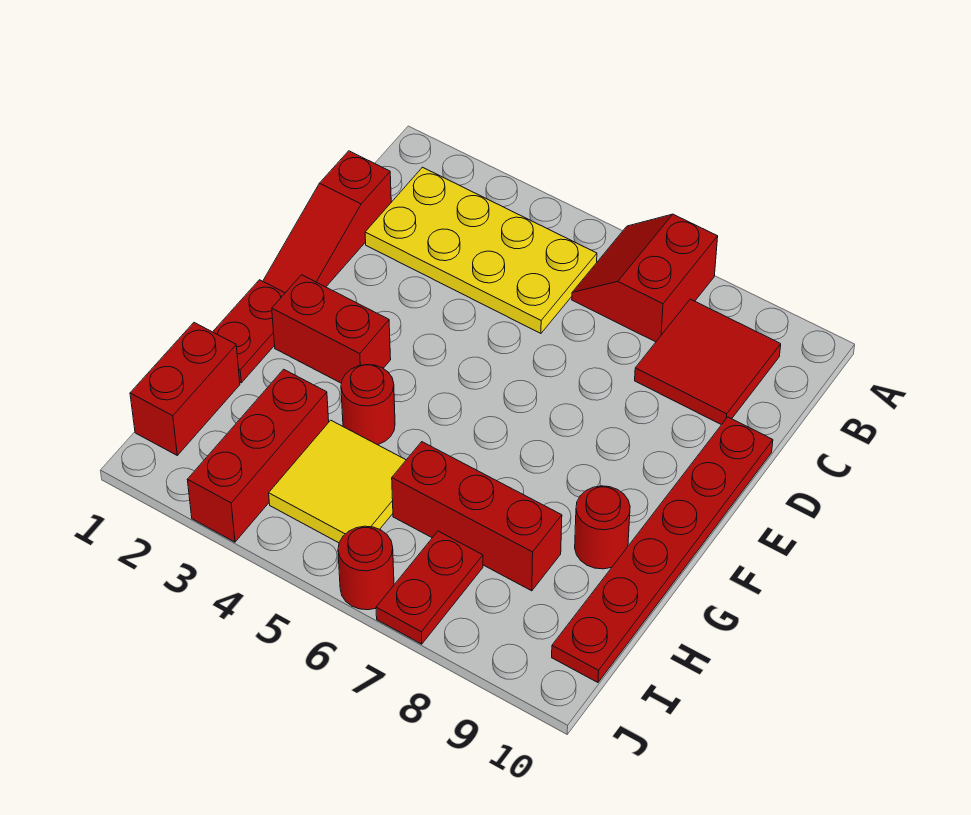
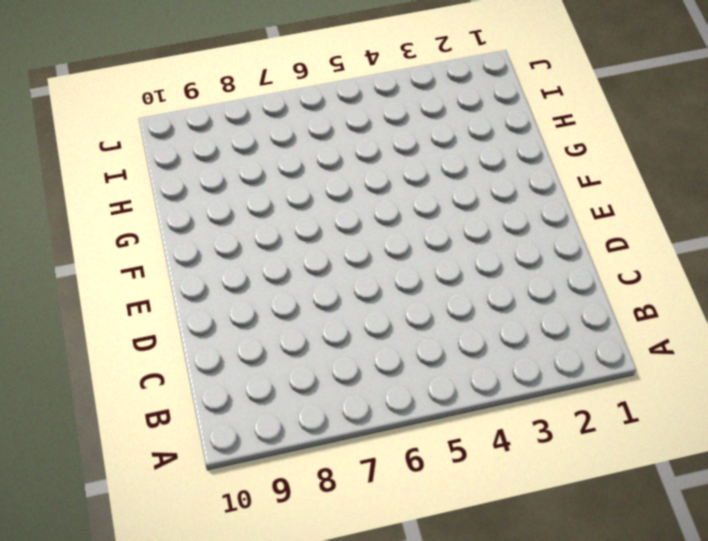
none -> red slope A6:B7 level 1 top 7
none -> yellow plate B2:C5 level 1
none -> red tile B8:C9 level 1

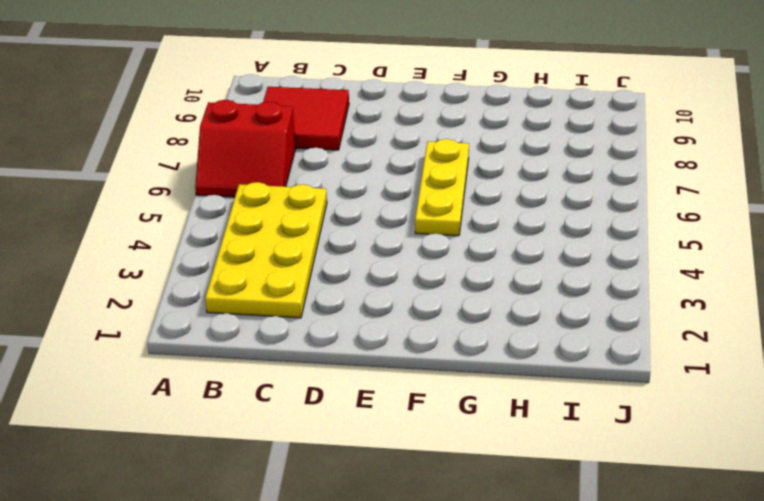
yellow plate F5:F7 level 1 -> none
none -> red slope C1:E1 level 1 top C
none -> red plate D10:I10 level 1
none -> red plate F1:G1 level 1

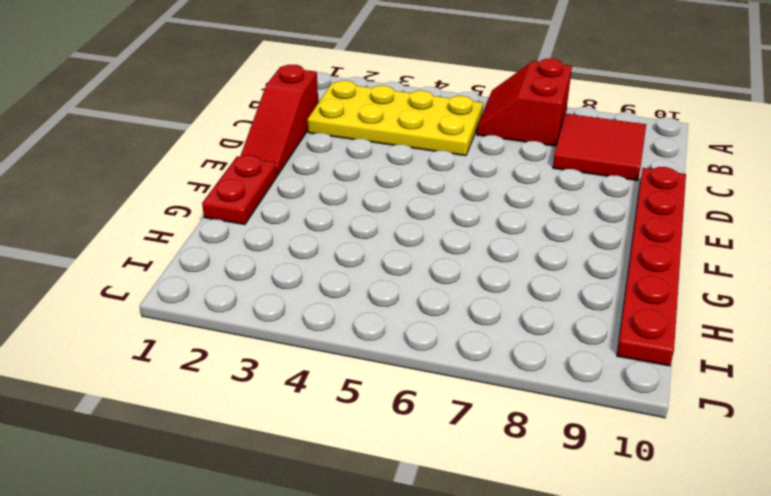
none -> red brick F2:F3 level 1
none -> red round brick G4 level 1
none -> red round brick G9 level 1

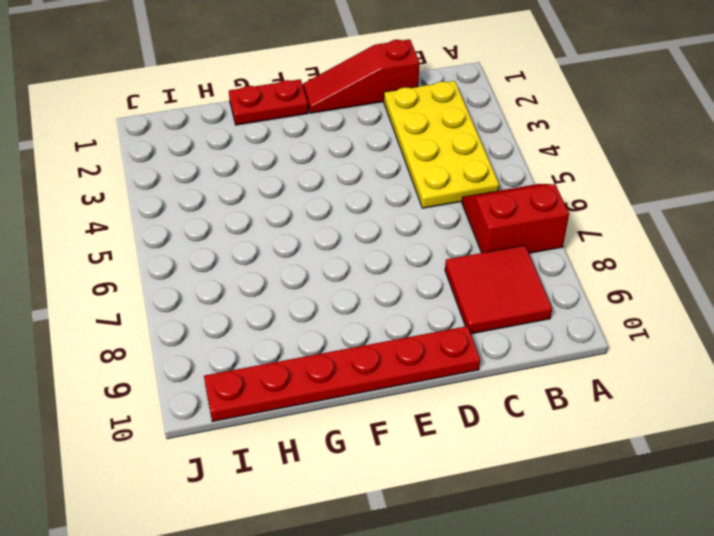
none -> red brick F2:F3 level 1
none -> red round brick G4 level 1
none -> red round brick G9 level 1

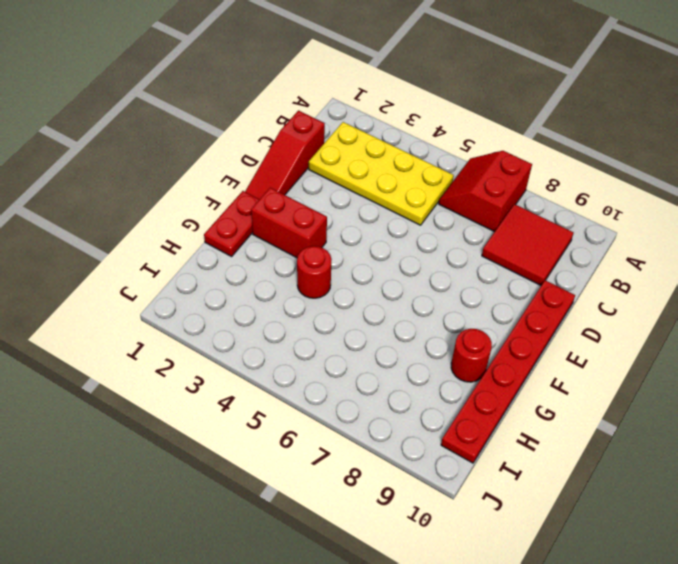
none -> red brick H1:I1 level 1
none -> red brick H3:J3 level 1
none -> yellow tile H4:I5 level 1

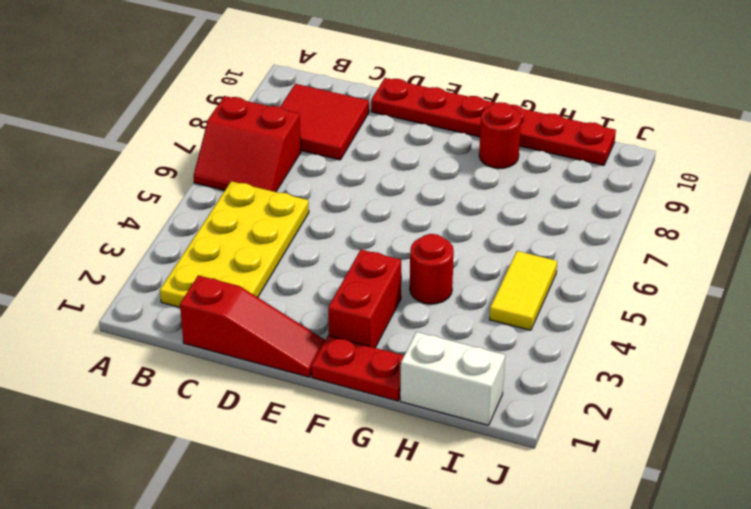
white brick H1:I1 level 1 -> red brick H1:I1 level 1
yellow tile I4:I5 level 1 -> yellow tile H4:I5 level 1
none -> red brick H3:J3 level 1
none -> red brick H6:H8 level 1
none -> red plate I7:J7 level 1

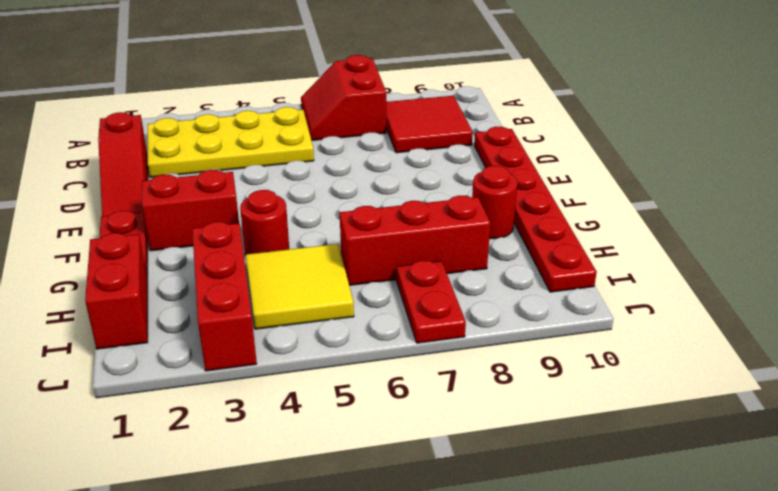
none -> red round brick J6 level 1

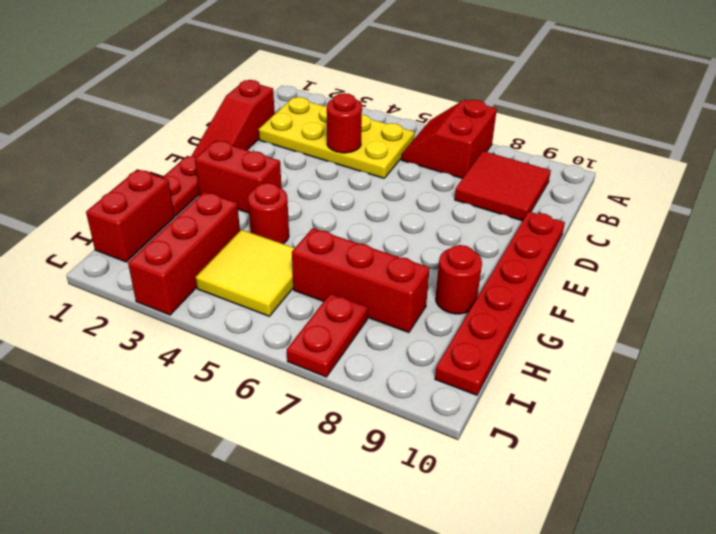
red round brick C4 level 2 -> red round brick J6 level 1

